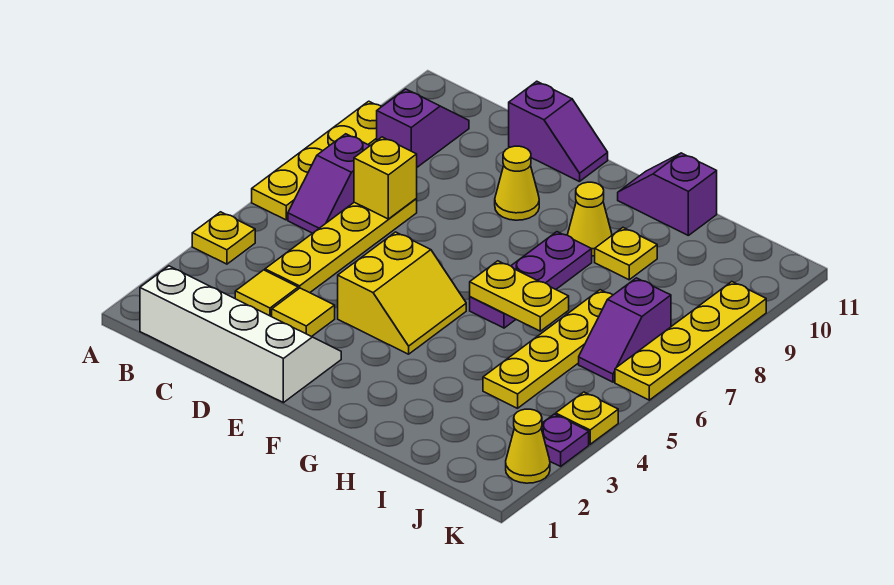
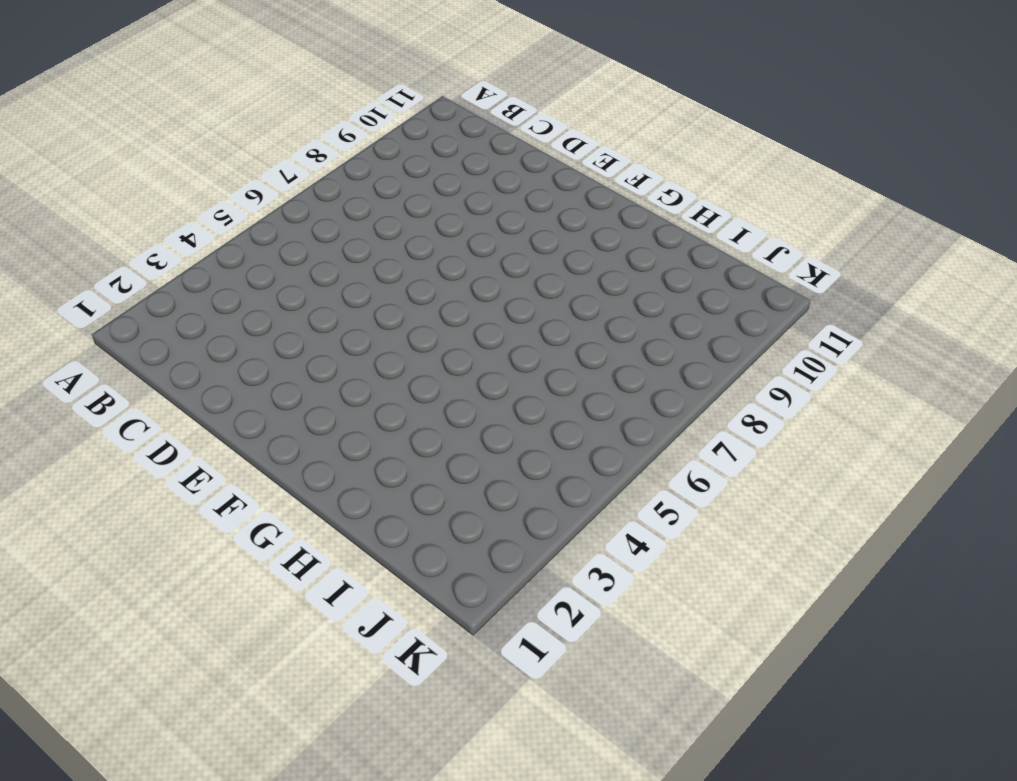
none -> yellow plate A4 level 1
none -> yellow plate A6:A9 level 1
none -> white slope B1:E2 level 1 top 1

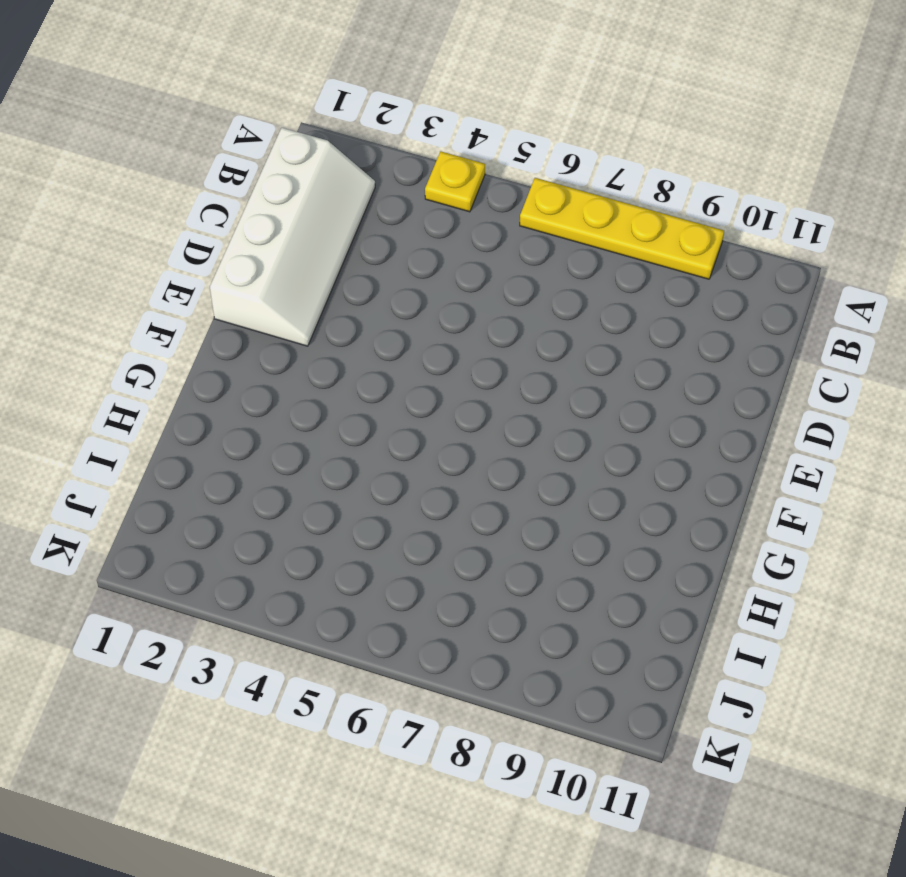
none -> purple slope B6:B7 level 1 top 7
none -> purple slope B9:B10 level 1 top 9
none -> yellow tile C3 level 1

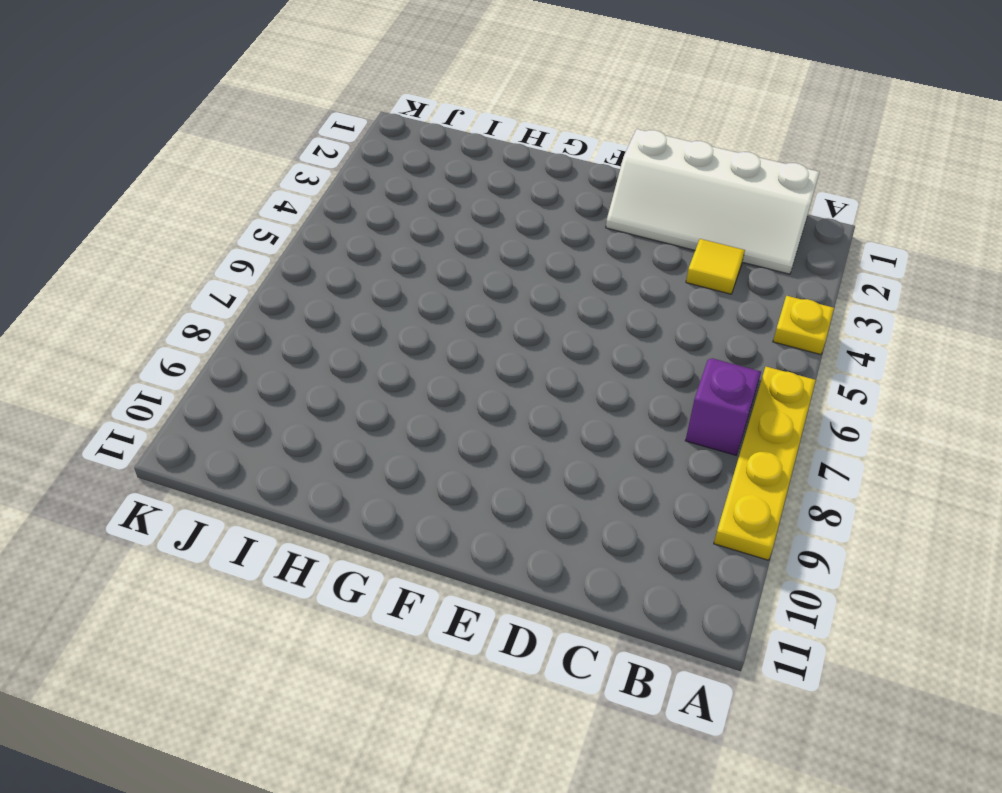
none -> purple slope B9:B10 level 1 top 9
none -> yellow plate C4:C7 level 1
none -> yellow tile D3 level 1

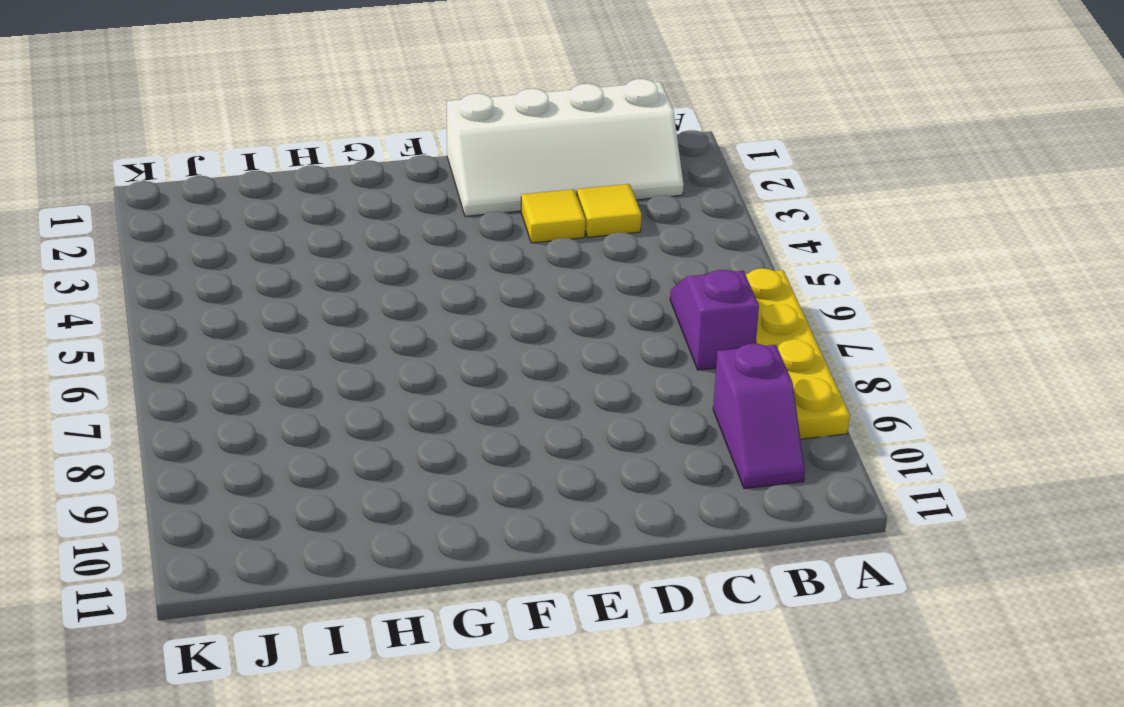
none -> yellow plate A4 level 1
none -> yellow plate C4:C7 level 1
none -> purple slope D11:E11 level 1 top D

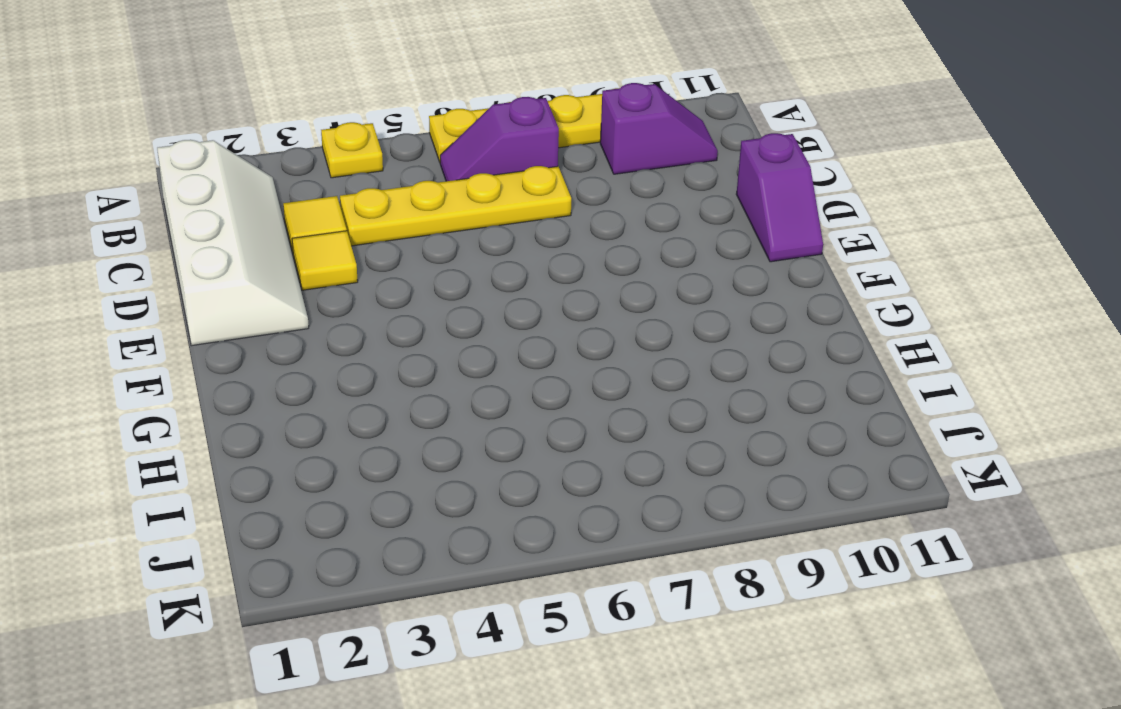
none -> yellow slope E4:F5 level 1 top E
none -> yellow cone E9 level 1
none -> purple plate G6:G8 level 1

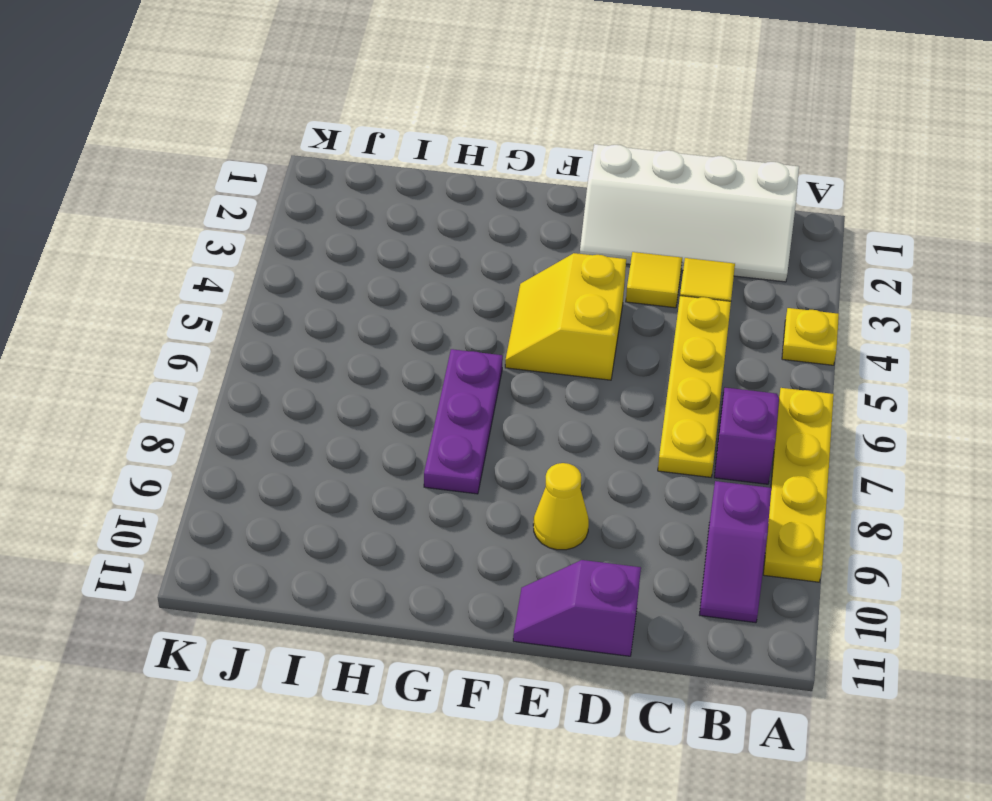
none -> yellow cone G9 level 1
none -> purple slope G11:H11 level 1 top H
none -> yellow plate H9 level 1

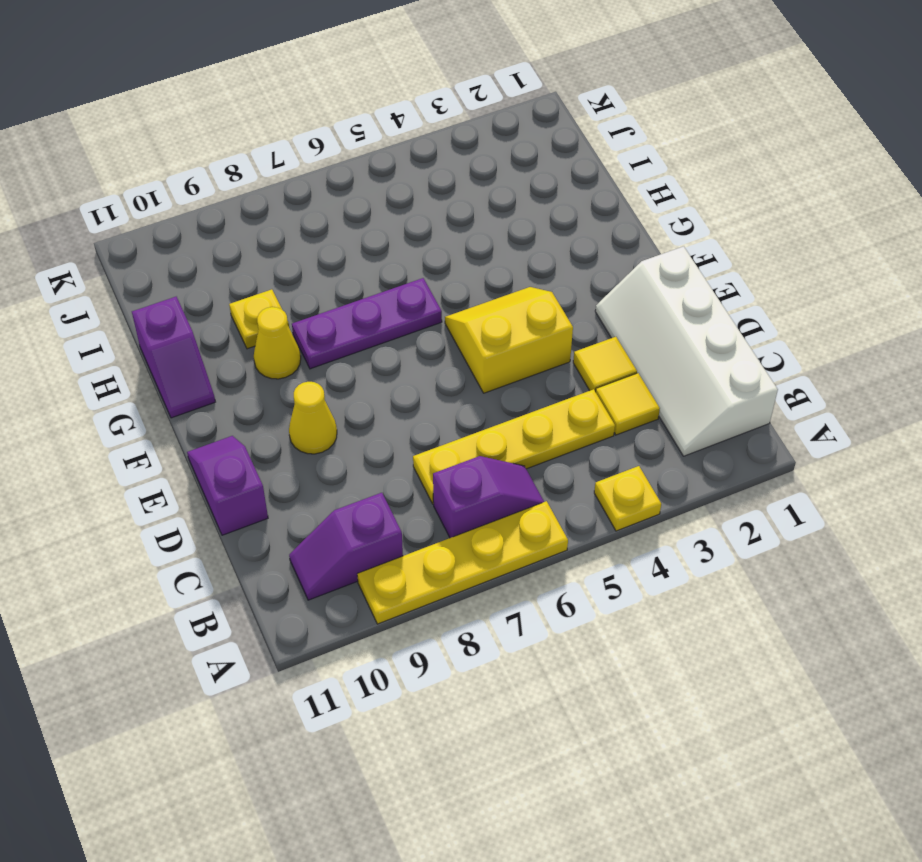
none -> yellow plate I4:I7 level 1
none -> purple slope J6:J7 level 1 top 7
none -> yellow cone K2 level 1

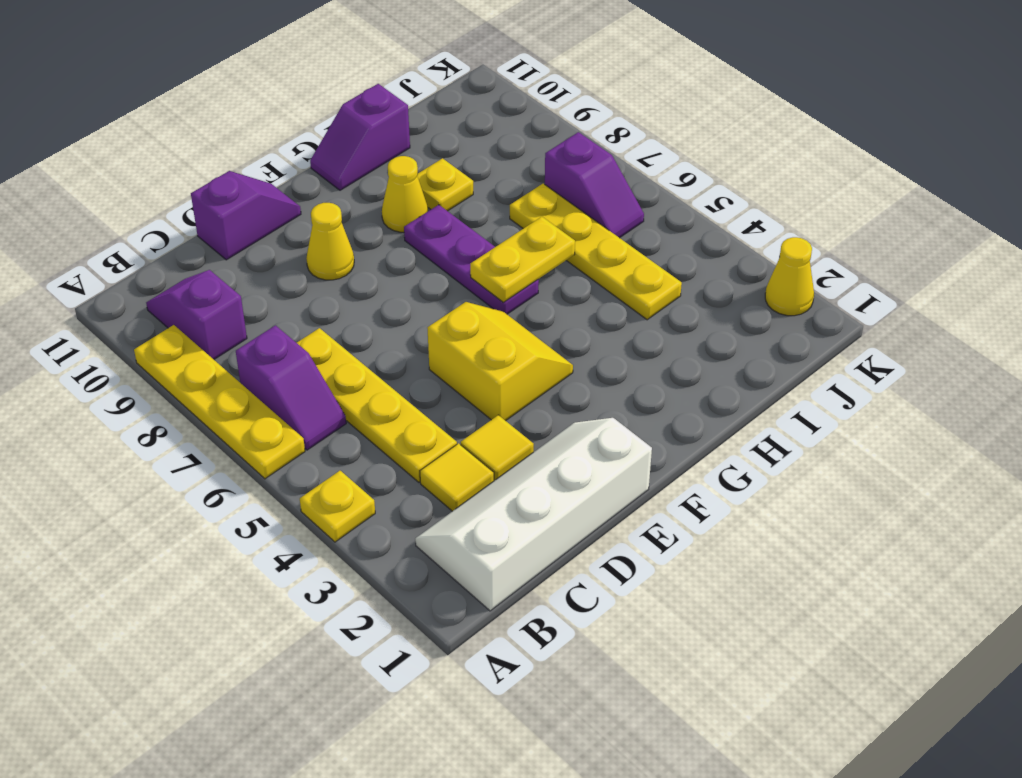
none -> purple plate K3 level 1
none -> yellow plate K4 level 1
none -> yellow plate K6:K9 level 1

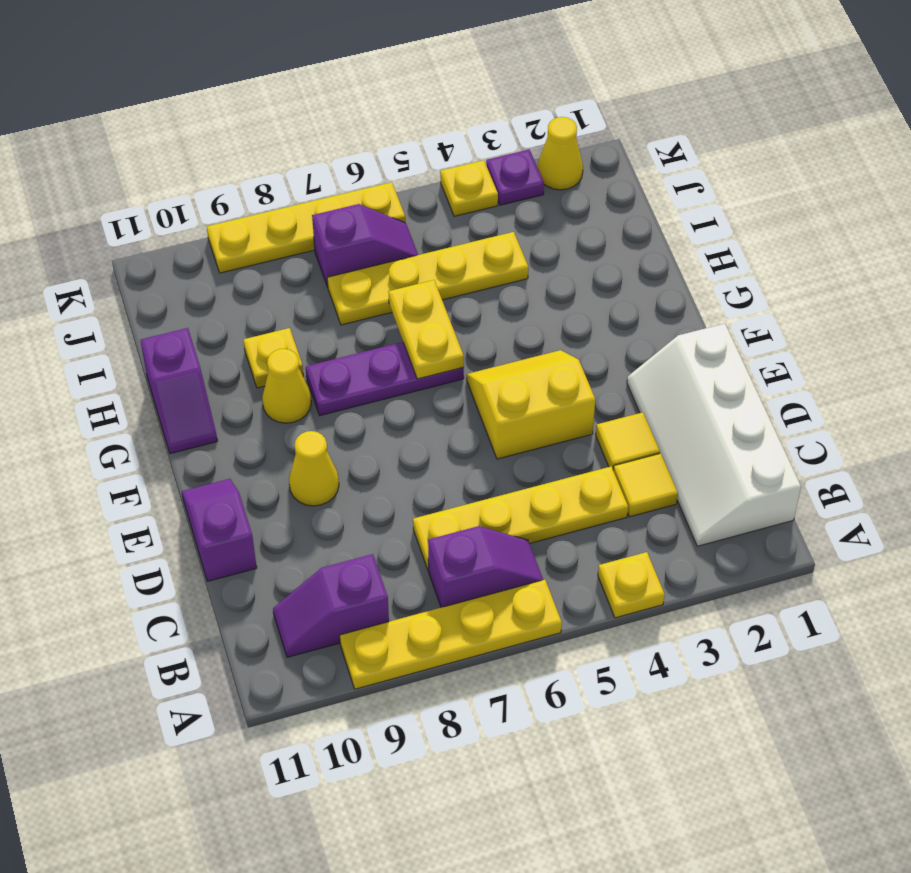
none -> yellow brick C7 level 2

